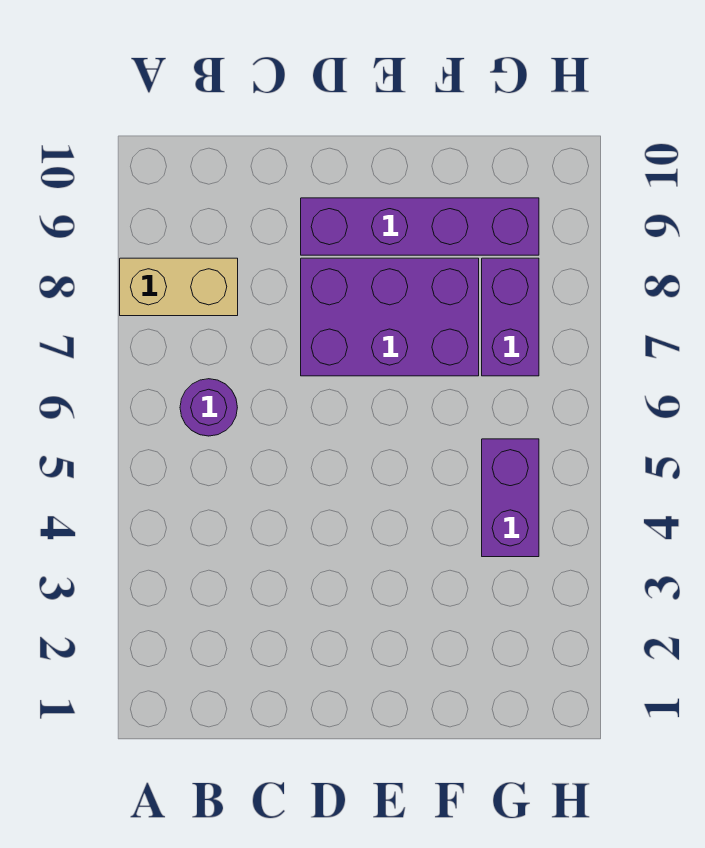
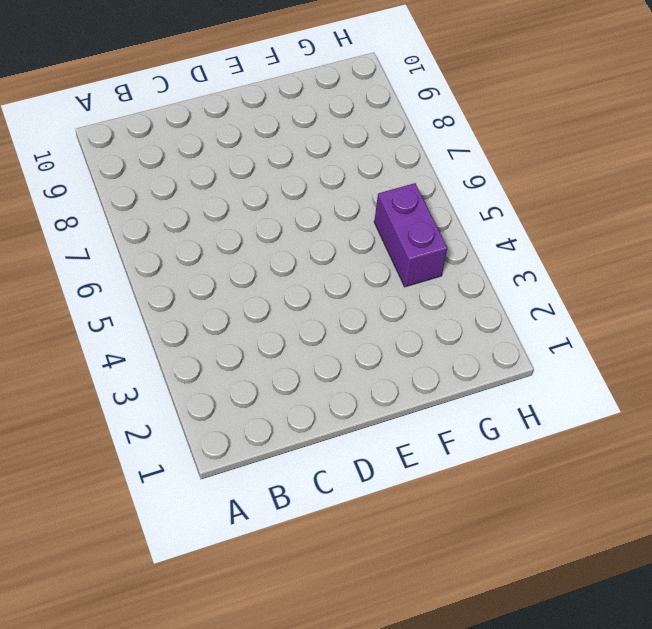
none -> tan brick A8:B8 level 1
none -> purple round brick B6 level 1

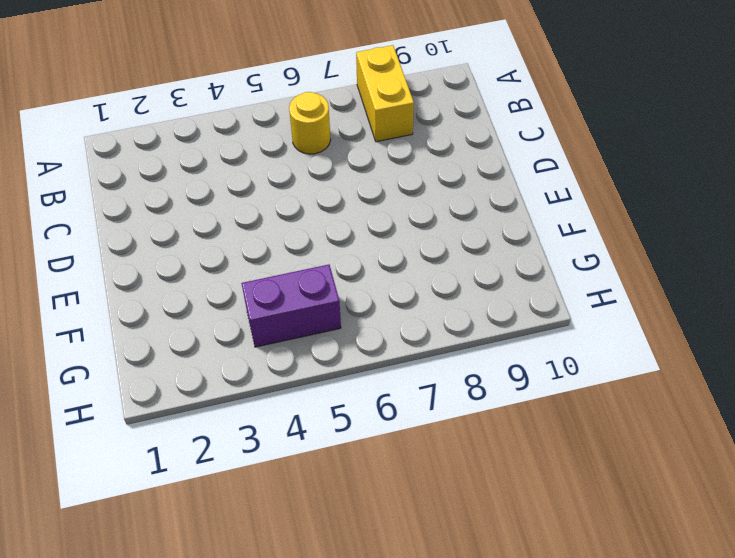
yellow brick A8:B8 level 1 -> tan brick A8:B8 level 1
yellow round brick B6 level 1 -> purple round brick B6 level 1
none -> purple brick D7:F8 level 1
none -> purple brick D9:G9 level 1

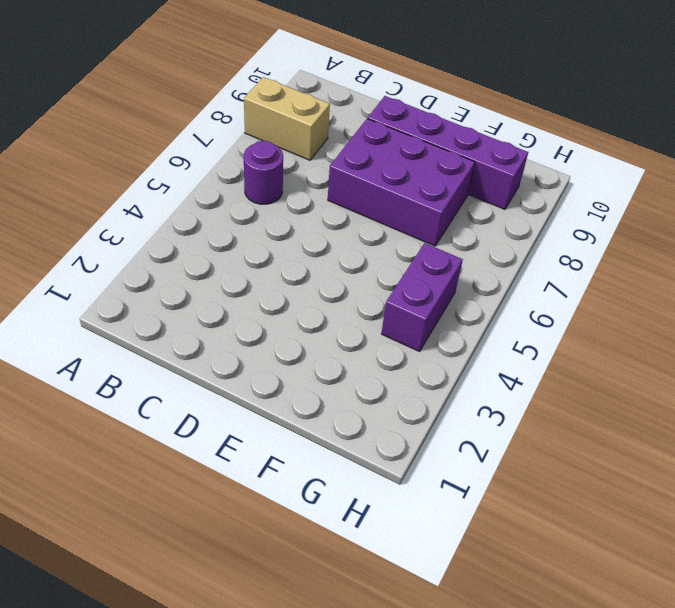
none -> purple brick G7:G8 level 1

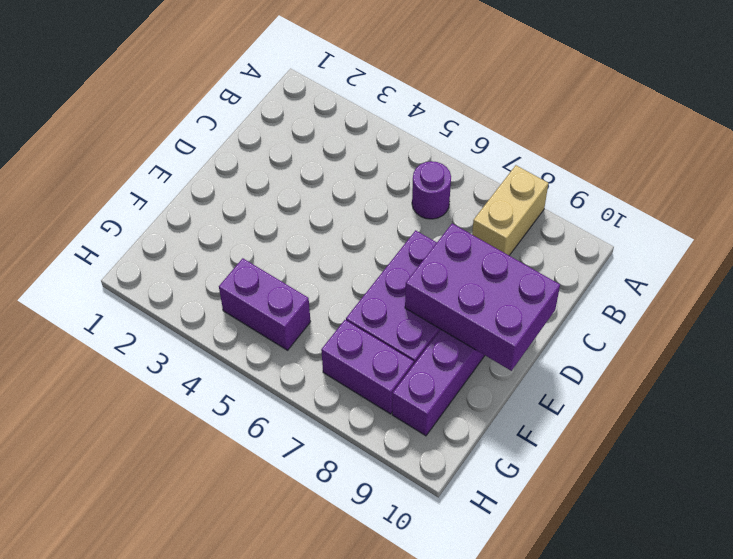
purple brick D8:E10 level 2 -> none

